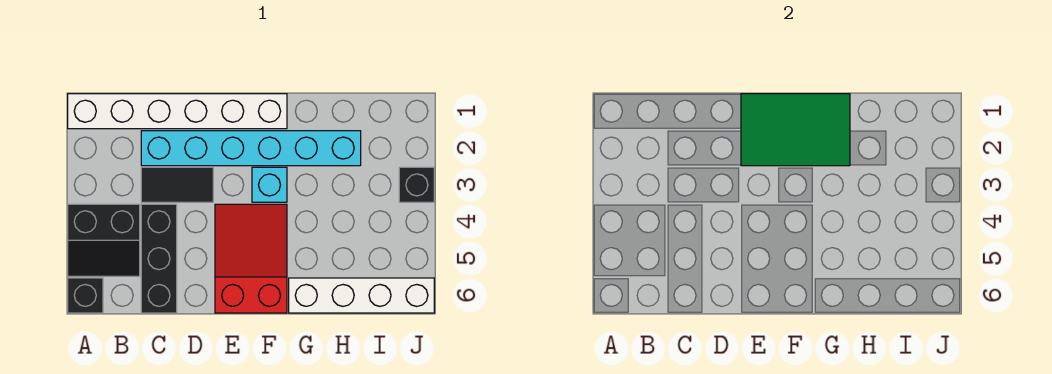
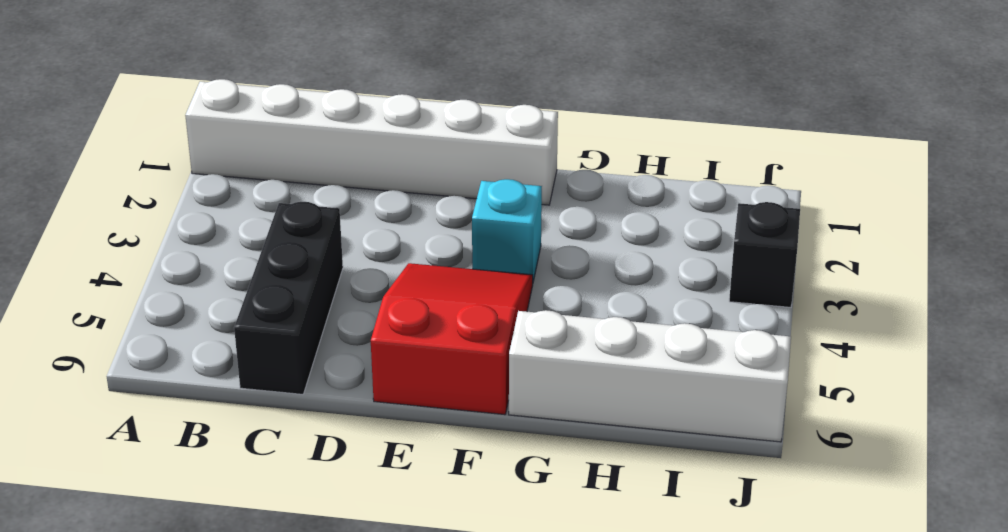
none -> black slope A4:B5 level 1 top 4
none -> black brick A6 level 1

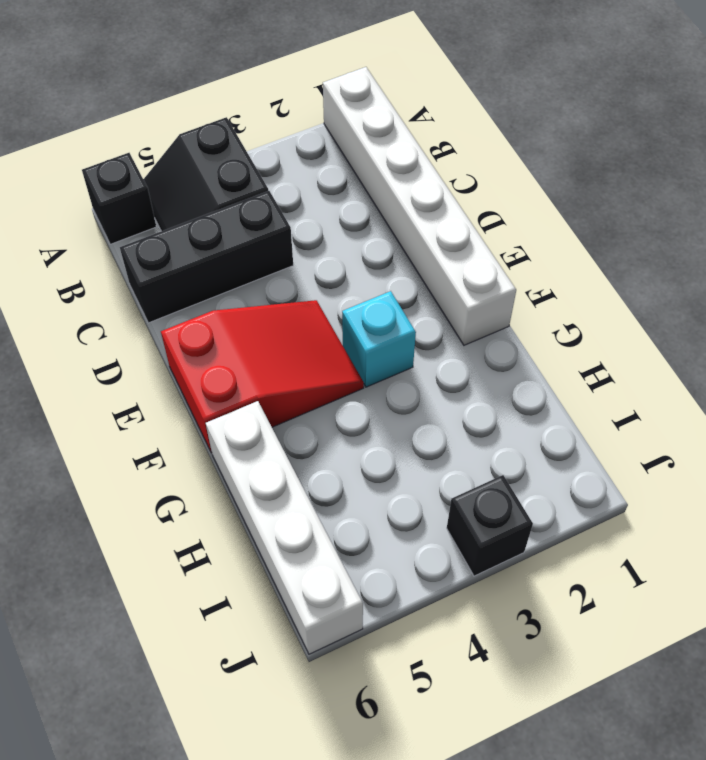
none -> cyan brick C2:H2 level 1
none -> black tile C3:D3 level 1

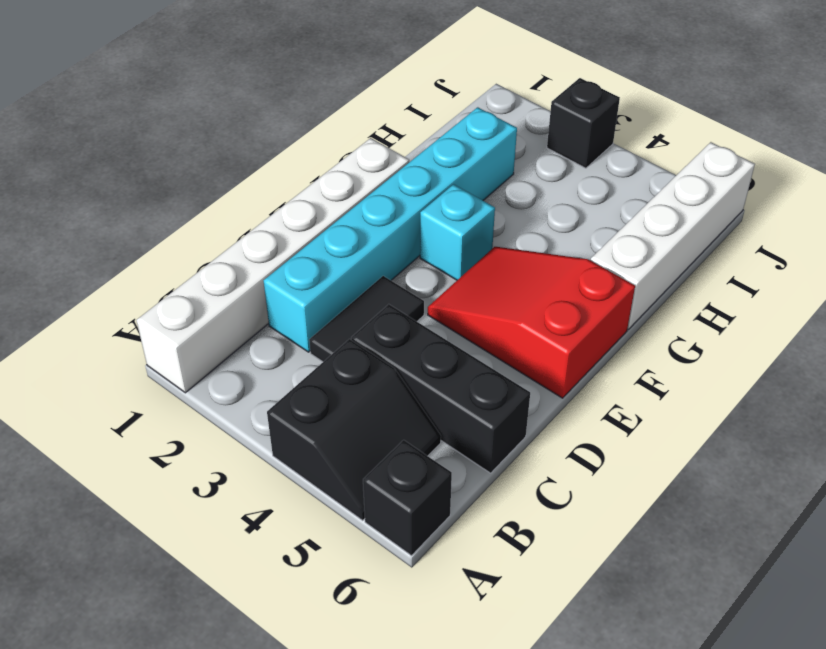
none -> green tile E1:G2 level 2

